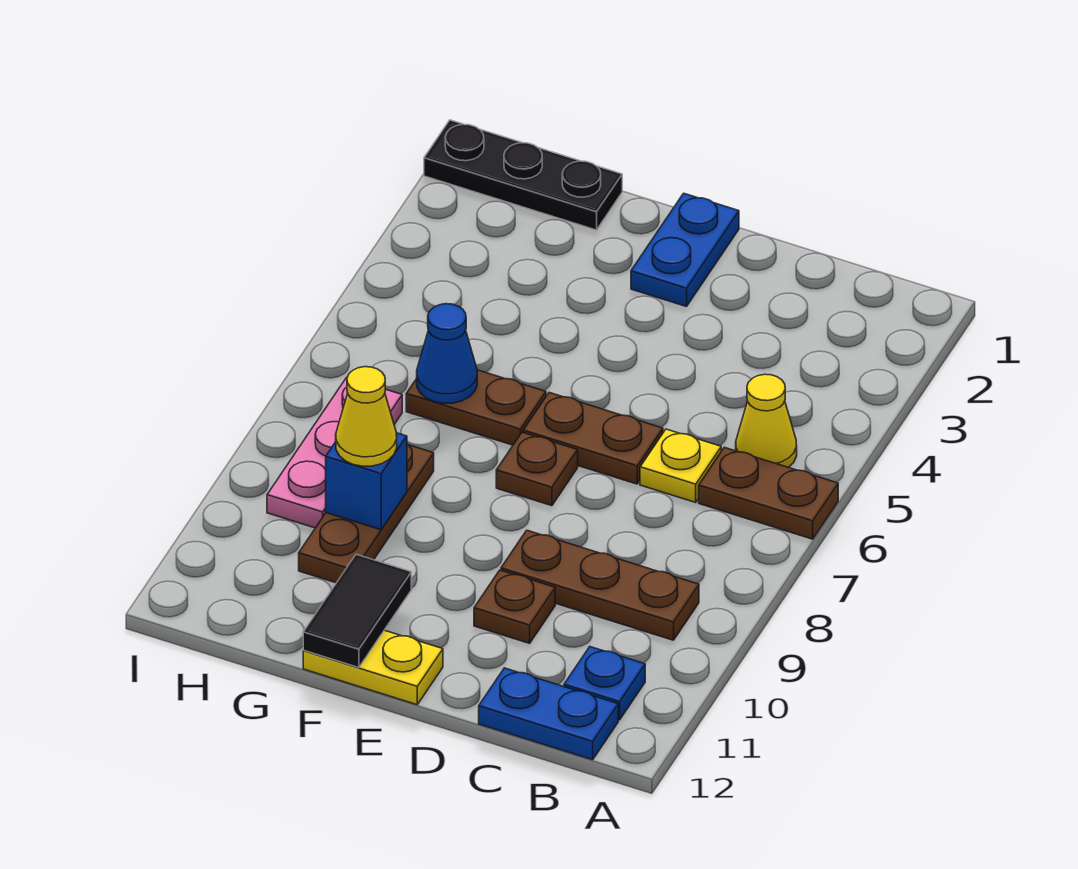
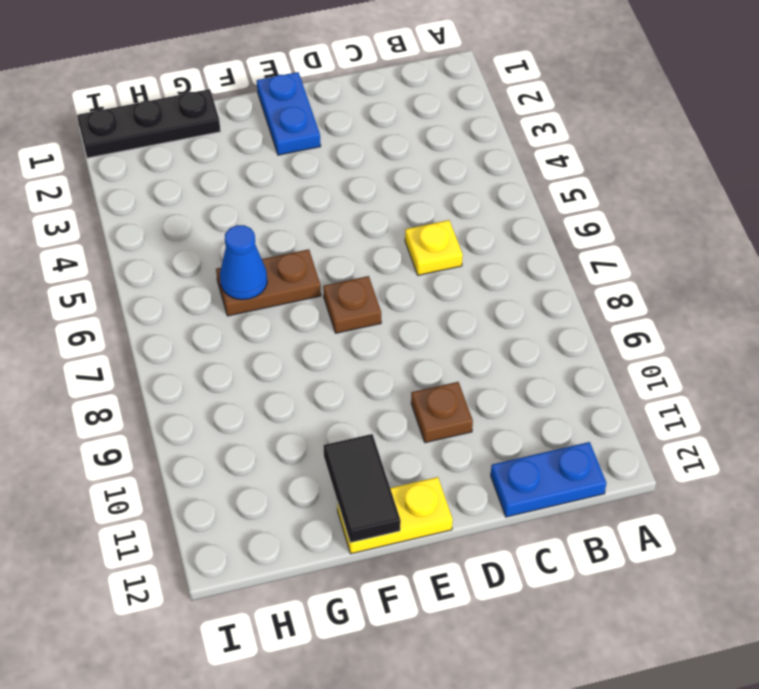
none -> brown plate A6:B6 level 1
none -> yellow cone B5 level 1
none -> brown plate B9:D9 level 1

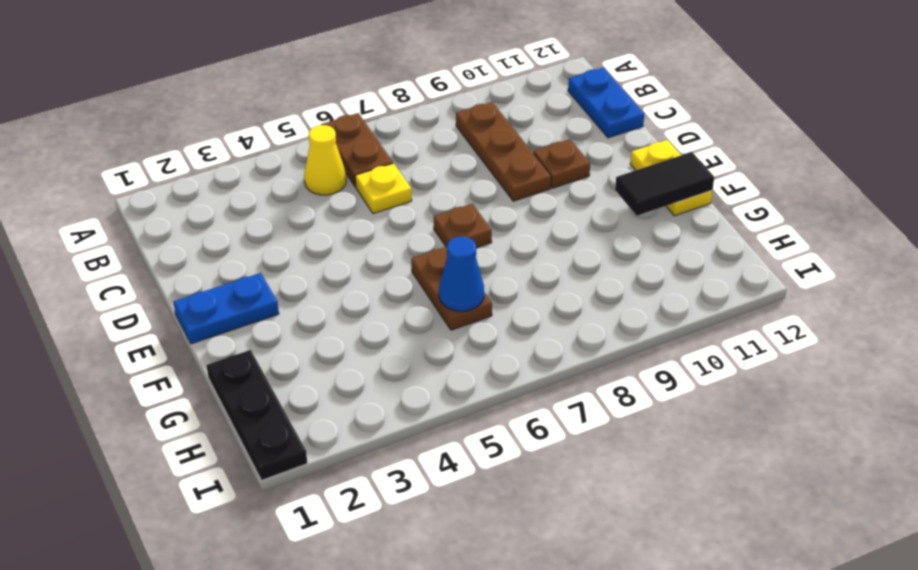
none -> blue plate B11 level 1
none -> brown plate D6:E6 level 1
none -> brown plate G8:G10 level 1

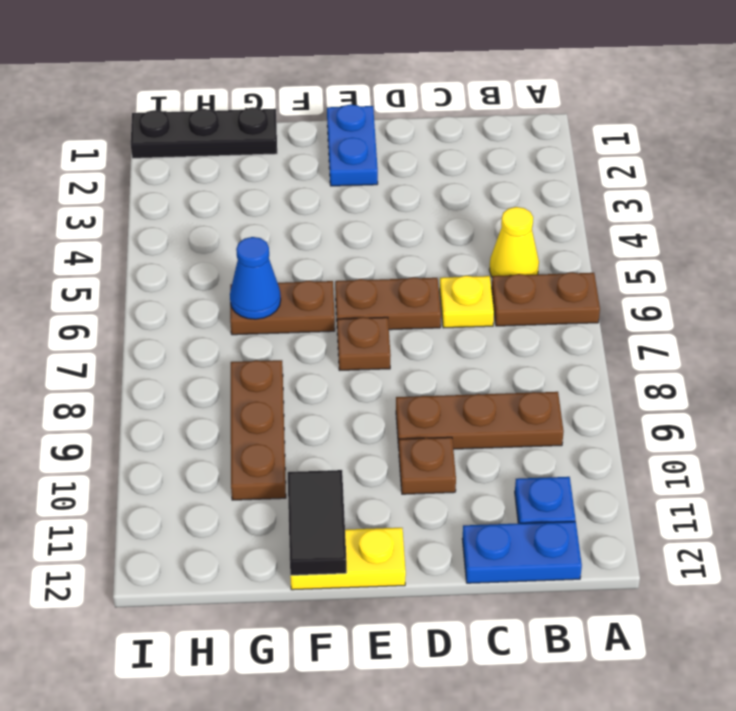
none -> pink plate H7:H9 level 1
none -> blue brick G9 level 2
none -> yellow cone G9 level 3

